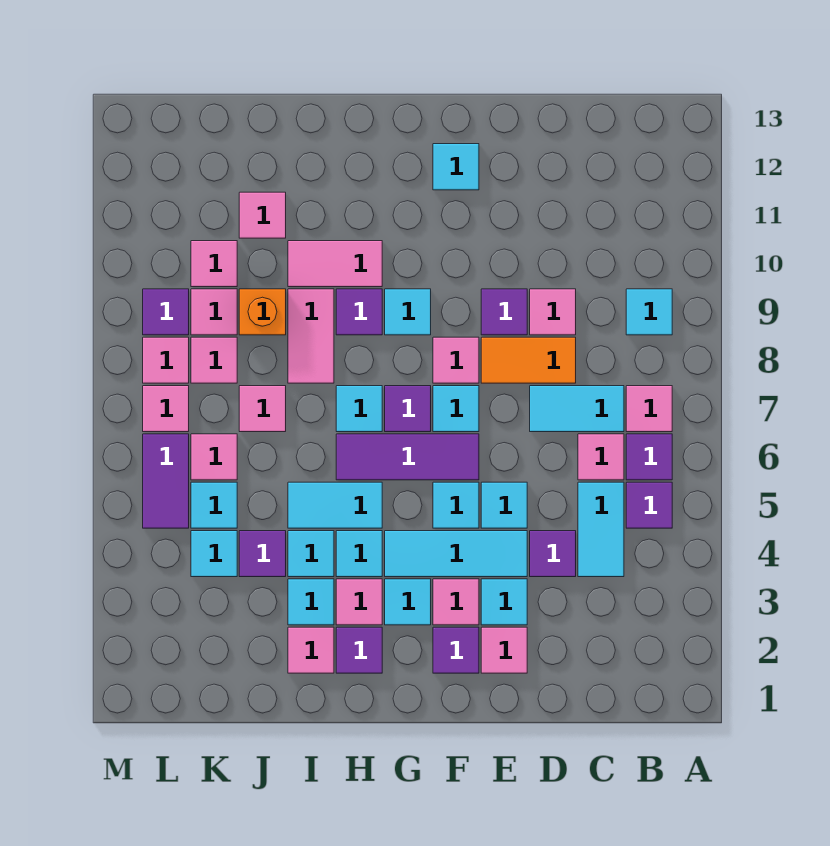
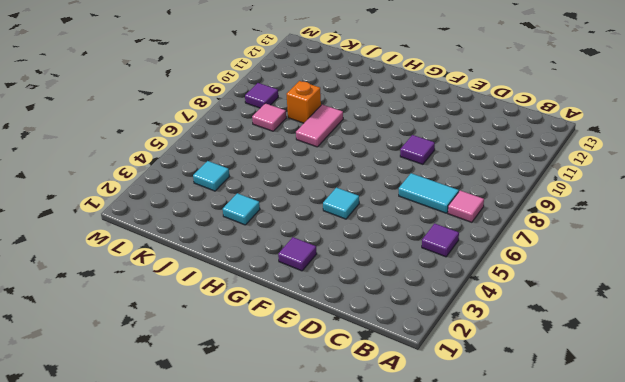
none -> purple tile B6 level 1
none -> cyan tile B9 level 1
none -> cyan tile C4:C5 level 1
none -> pink tile C6 level 1

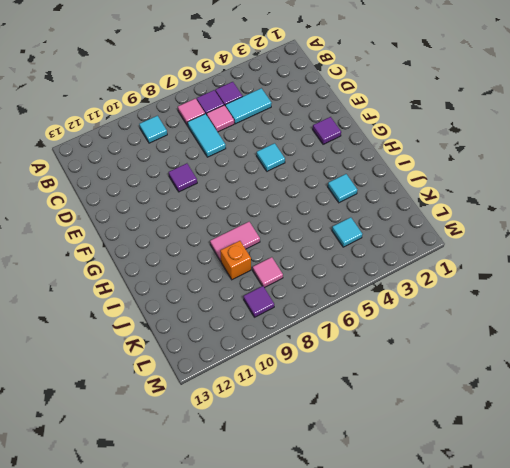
none -> purple tile D4 level 1
none -> orange tile D8:E8 level 1
none -> pink tile D9 level 1
none -> pink tile E2 level 1

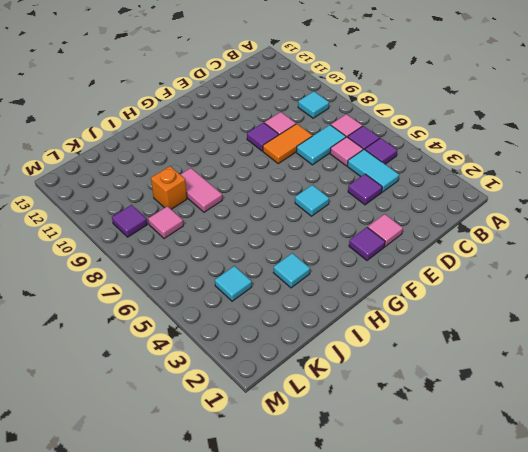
none -> cyan tile E3 level 1
none -> cyan tile E4:G4 level 1
none -> cyan tile E5 level 1
none -> pink tile F3 level 1

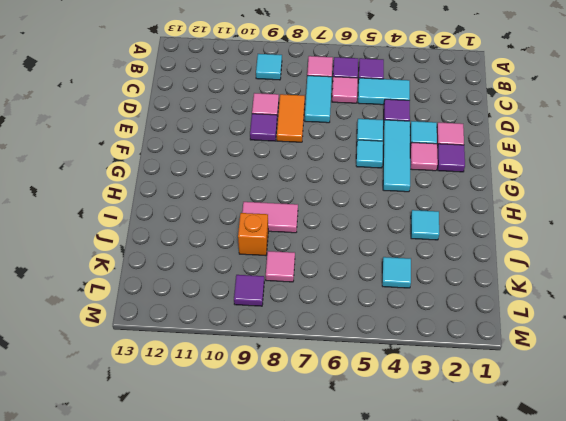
none -> purple tile F6:H6 level 1
none -> cyan tile F7 level 1
none -> pink tile F8 level 1
none -> cyan tile F12 level 1

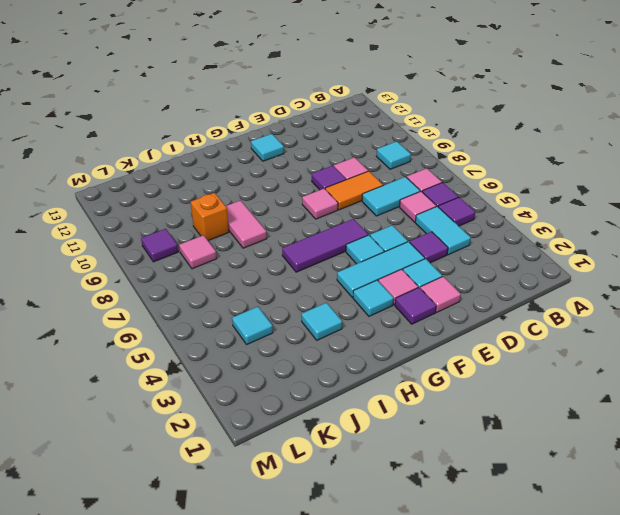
none -> cyan tile F7 level 1
none -> purple tile G7 level 1
none -> cyan tile G9 level 1
none -> purple tile H2 level 1

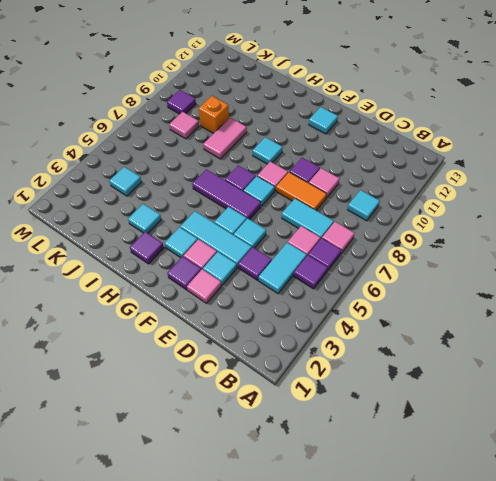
none -> pink tile H3 level 1
none -> cyan tile H4 level 1
none -> cyan tile H5:I5 level 1
none -> cyan tile H7 level 1

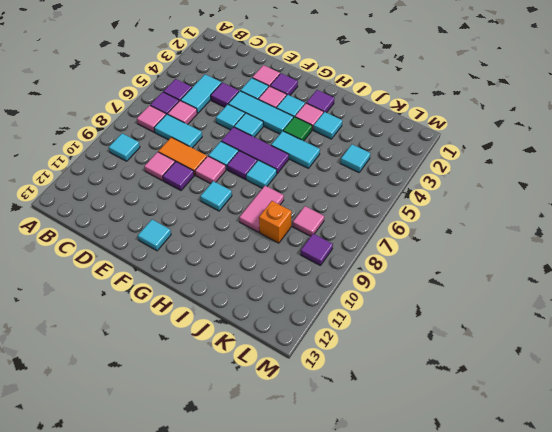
green tile H4 level 1 -> cyan tile H4 level 1
none -> purple tile H9 level 1
none -> pink tile H10:I10 level 1
none -> pink tile I2 level 1
none -> cyan tile I4 level 1

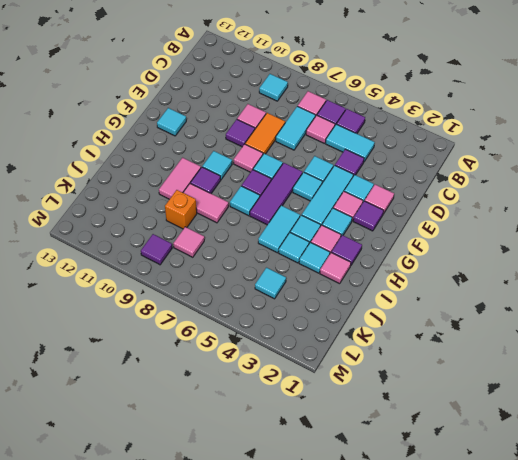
none -> purple tile J4 level 1
none -> pink tile J7 level 1
none -> pink tile J11 level 1
none -> cyan tile K5 level 1

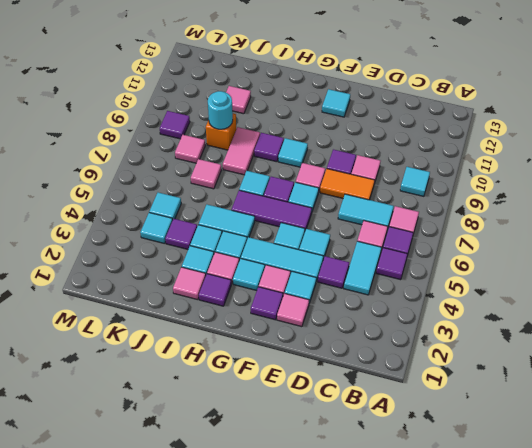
cyan round brick J9 level 2 -> none
none -> pink tile H10:I10 level 1
none -> pink tile K6 level 1
none -> pink tile K9 level 1
none -> pink tile K10 level 1

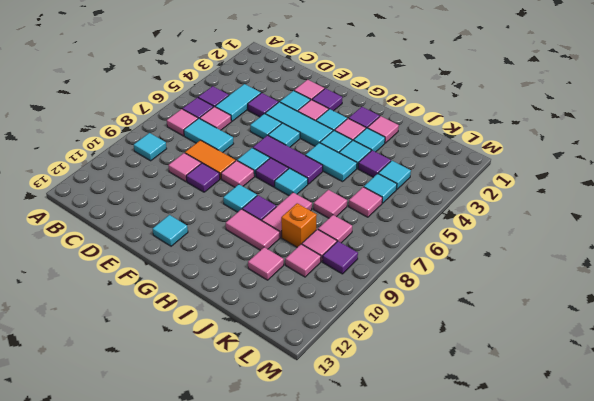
none -> purple tile L5:L6 level 1
none -> pink tile L7 level 1
none -> pink tile L8 level 1

